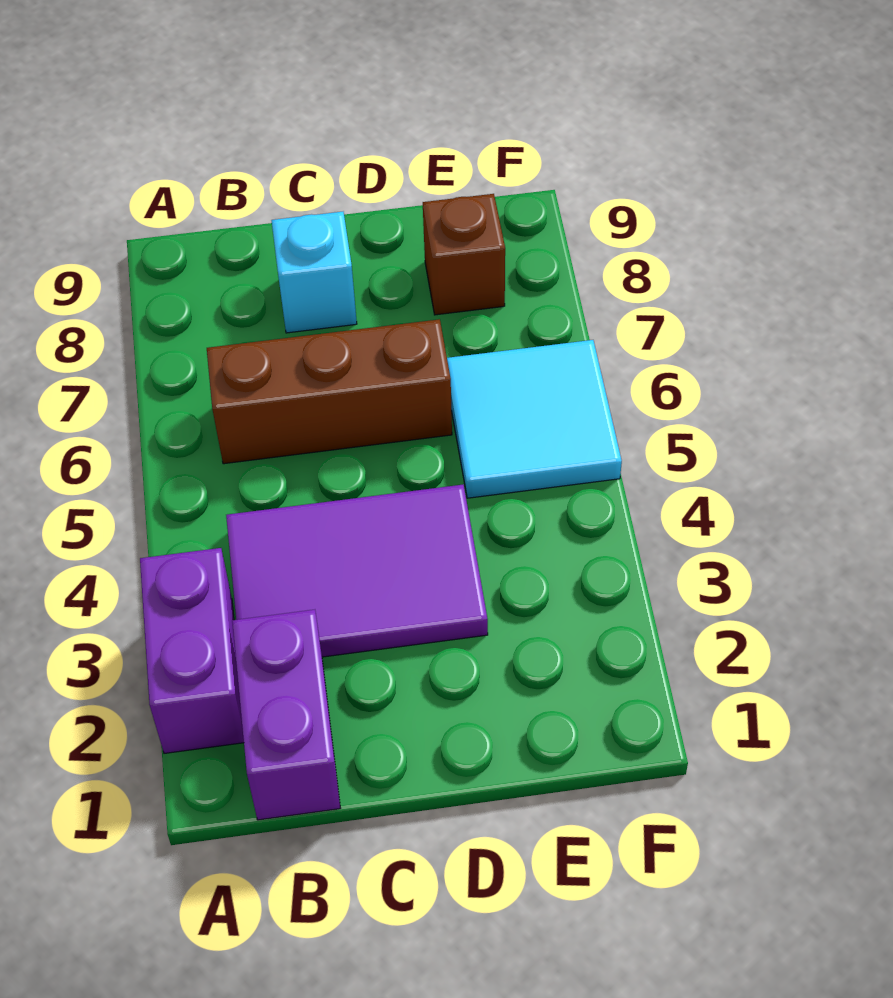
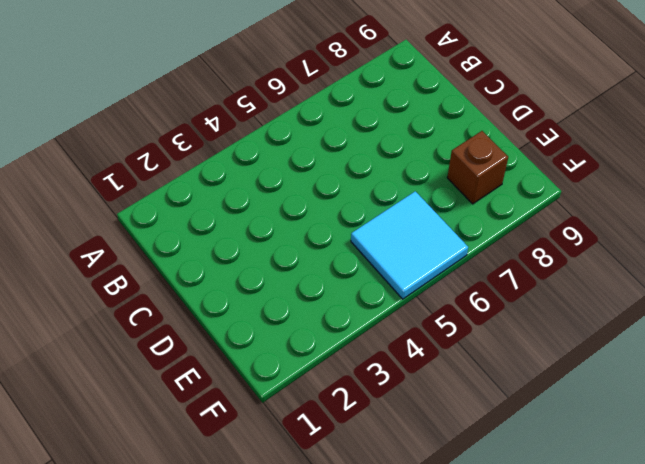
none -> purple brick A2:A3 level 1
none -> purple brick B1:B2 level 1

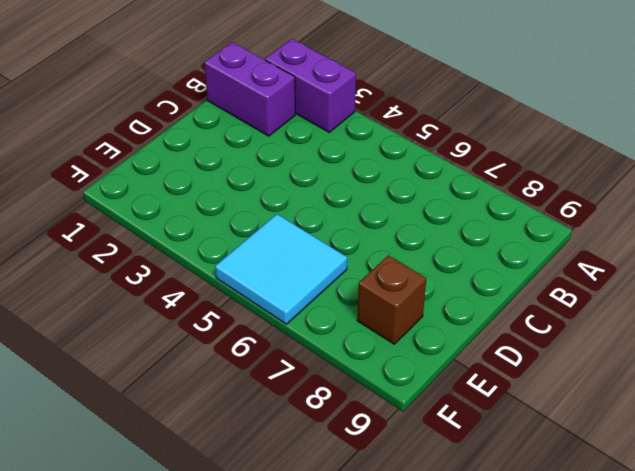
none -> purple tile B3:D4 level 1
none -> brown brick B6:D6 level 1

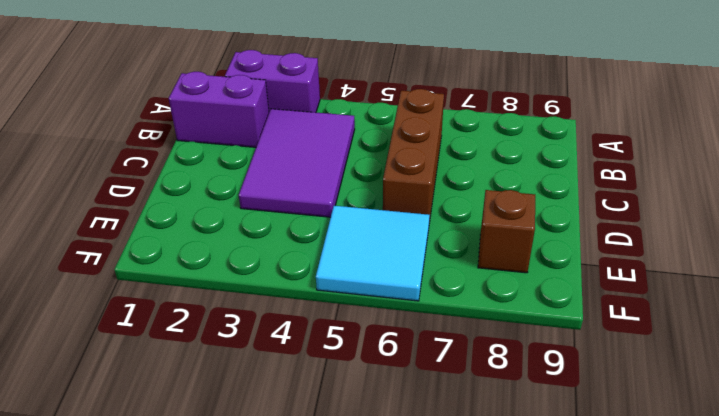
none -> cyan brick C8 level 1

